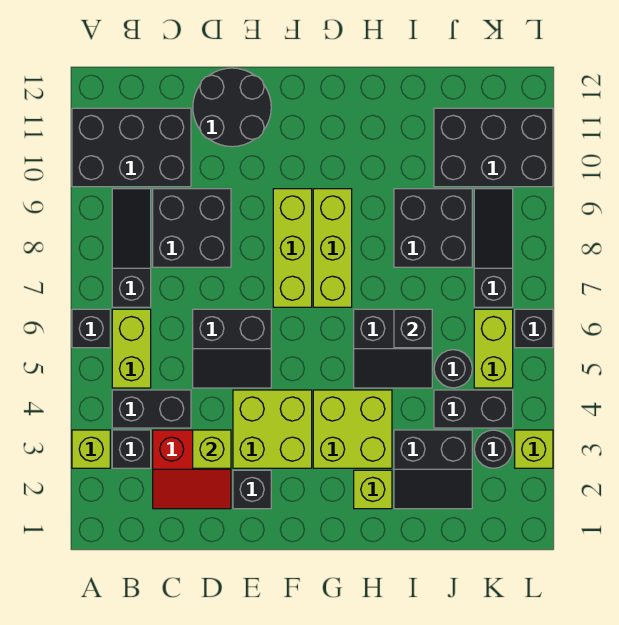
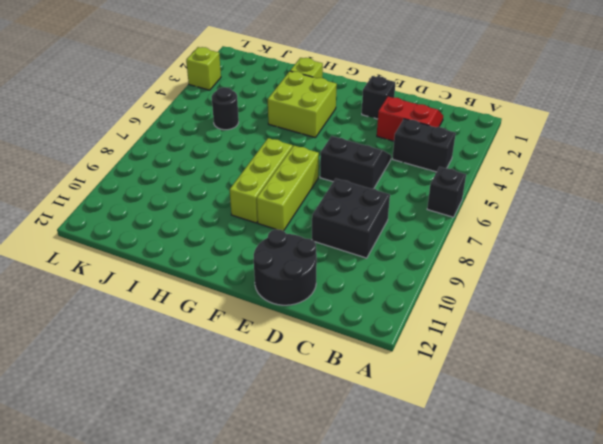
none -> lime brick A3 level 1
none -> black brick A10:C11 level 1
none -> black brick B3 level 1
none -> lime brick B5:B6 level 1

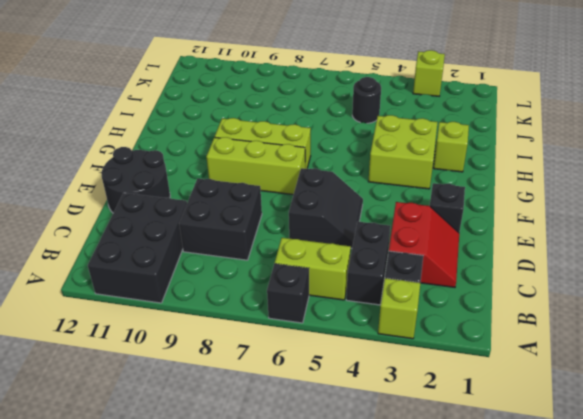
none -> black slope B7:B9 level 1 top 7
none -> lime brick E3:F4 level 1
none -> black slope H5:I6 level 1 top 6
none -> black slope I2:J3 level 1 top 3

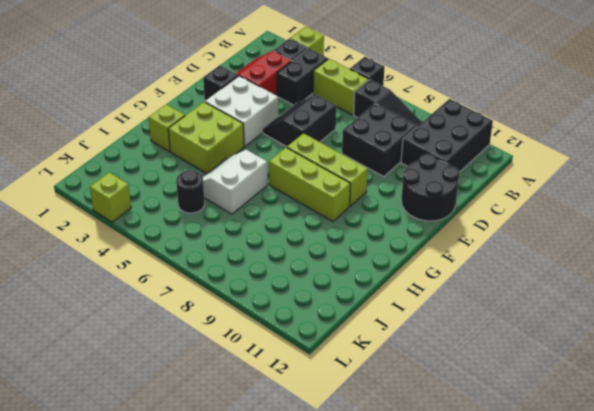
white brick E3:F4 level 1 -> lime brick E3:F4 level 1
white slope H5:I6 level 1 top 6 -> black slope H5:I6 level 1 top 6
none -> black slope I2:J3 level 1 top 3
none -> black brick I8:J9 level 1
none -> black brick J4:K4 level 1
none -> black brick J10:L11 level 1

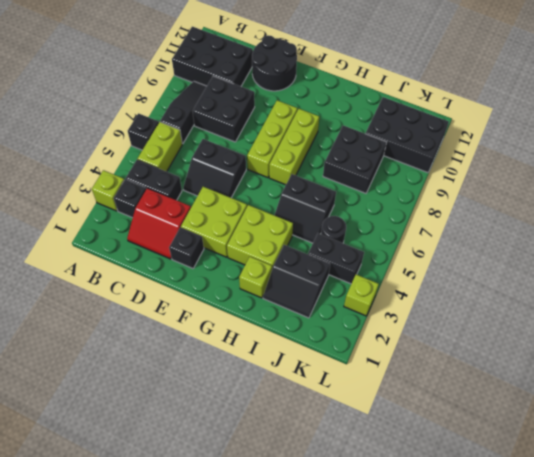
none -> black round brick K3 level 1
none -> lime brick K5:K6 level 1
none -> black slope K7:K9 level 1 top 7
none -> black brick L6 level 1

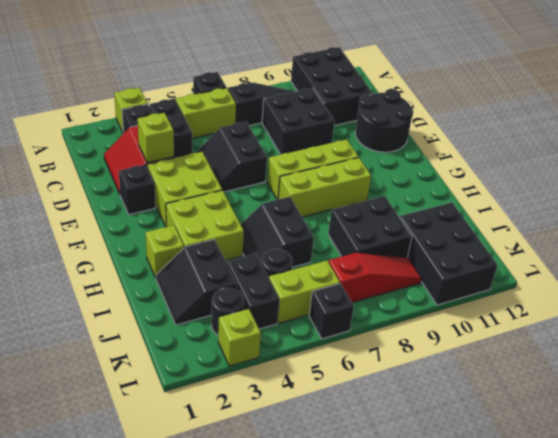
red slope K7:K9 level 1 top 7 -> black slope K7:K9 level 1 top 7
none -> black brick I6 level 2

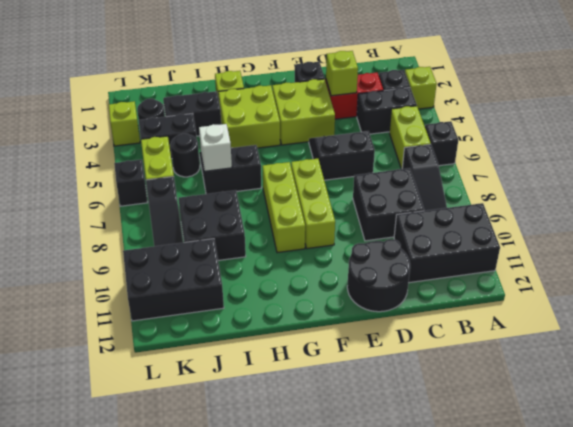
white brick I6 level 2 -> black brick I6 level 2

